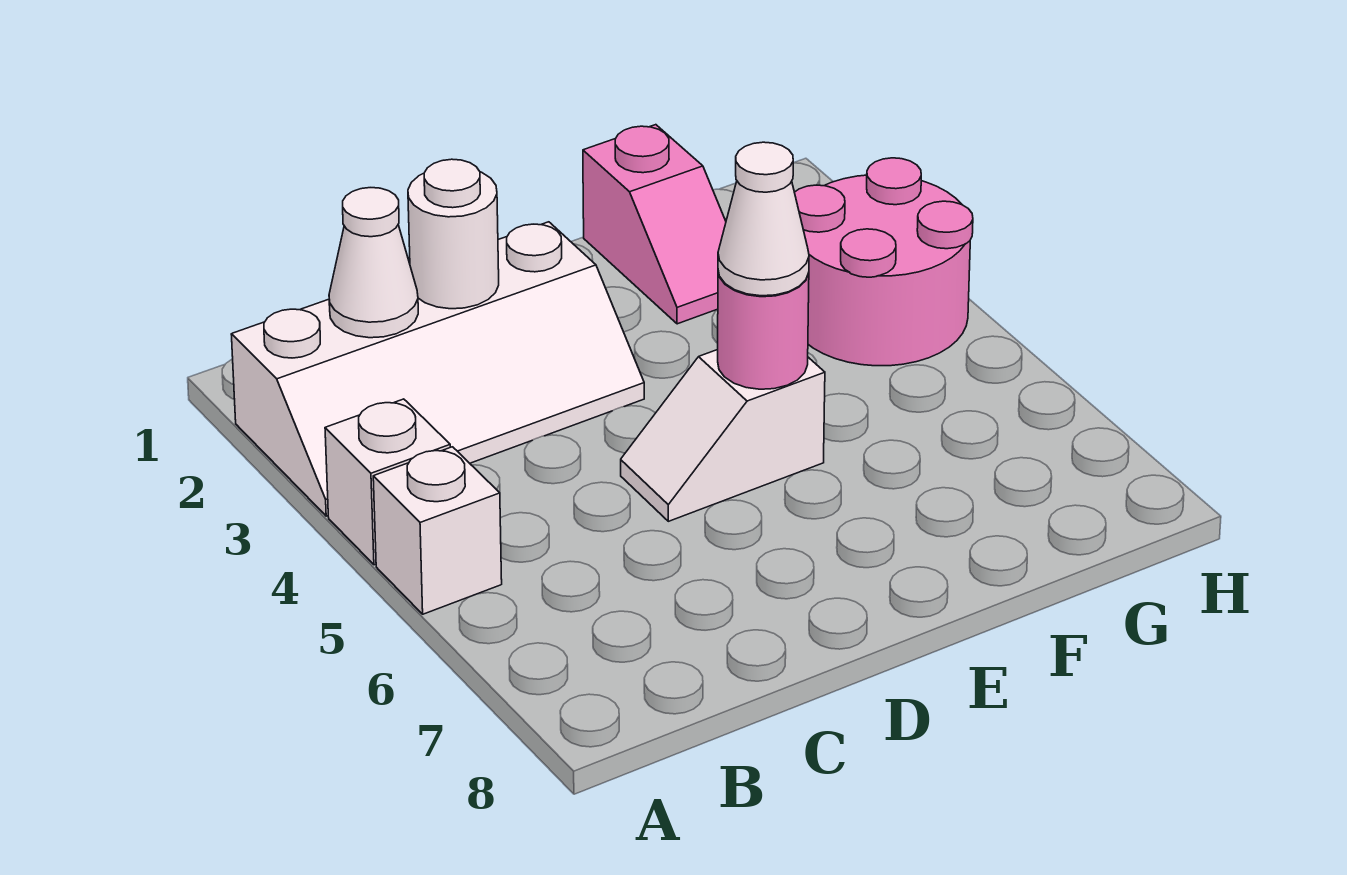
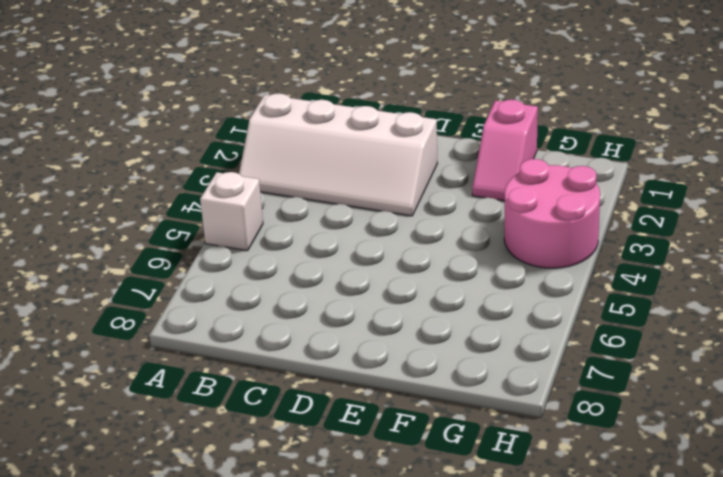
none -> white brick A4 level 1
none -> white slope D5:E5 level 1 top E

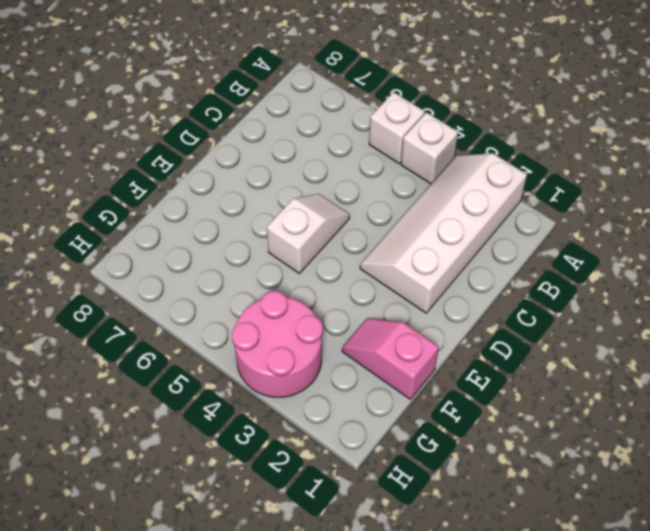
none -> white cone B2 level 2
none -> white round brick C2 level 2

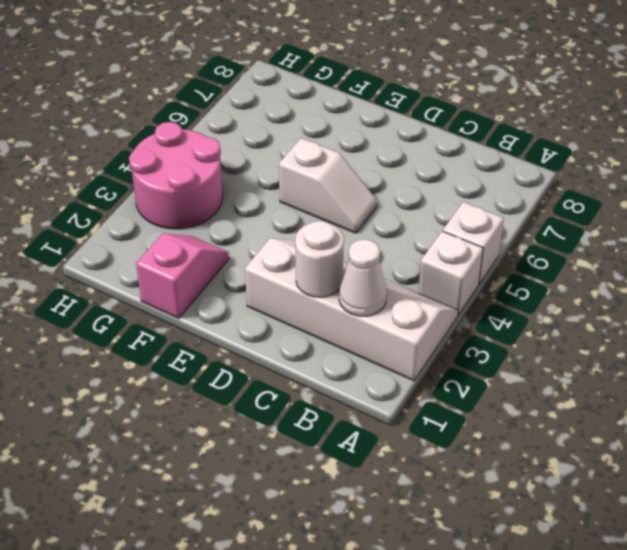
none -> pink round brick E5 level 2
none -> white cone E5 level 3

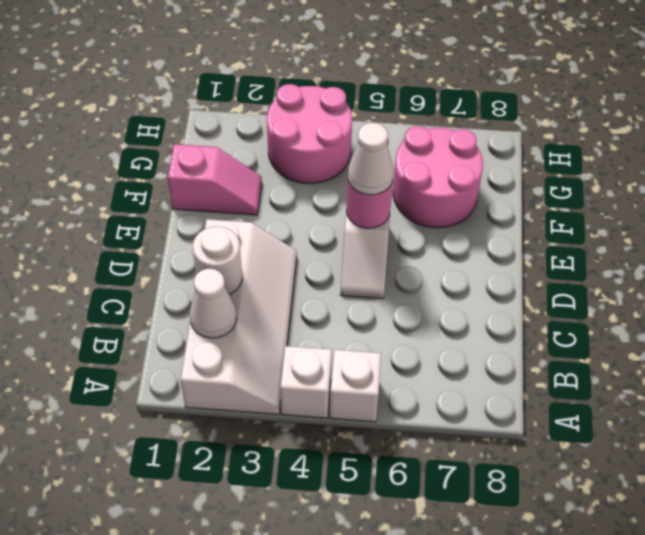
pink round brick F6:G7 level 1 -> none

